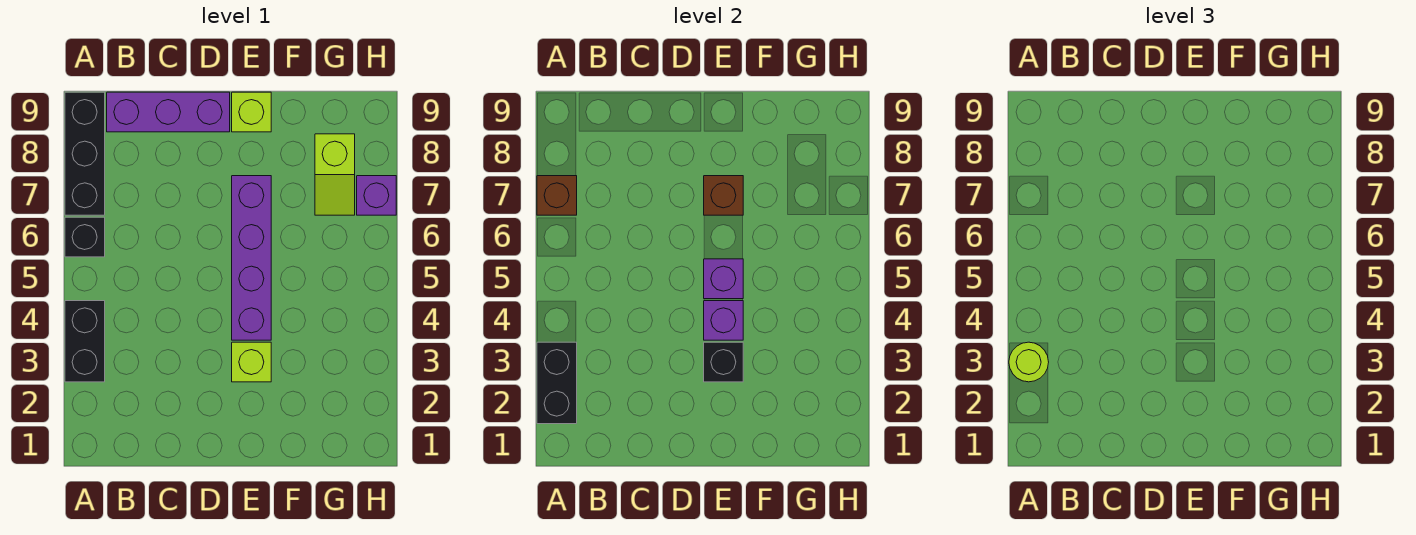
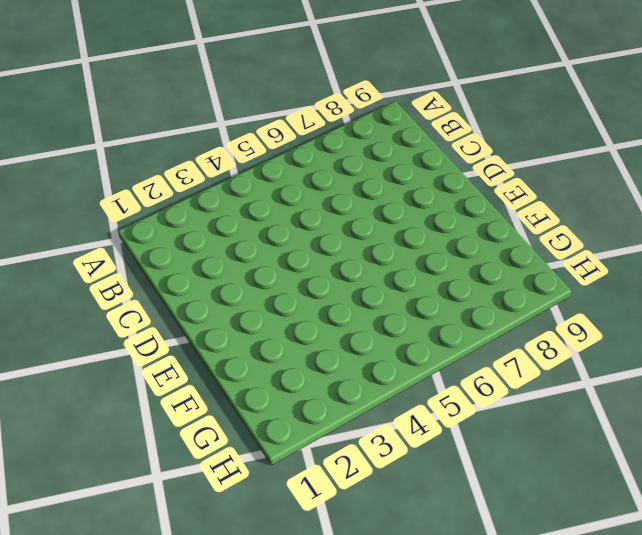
none -> black brick A3:A4 level 1
none -> black brick A6 level 1
none -> black brick A7:A9 level 1

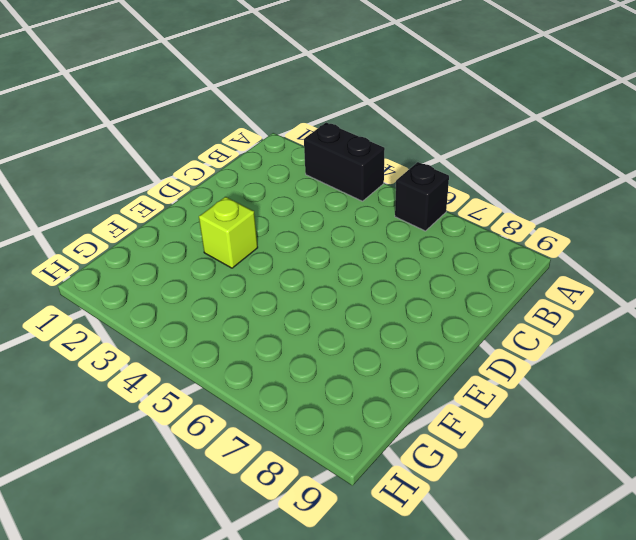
none -> black brick A7:A9 level 1
none -> purple brick B9:D9 level 1
none -> purple brick E4:E7 level 1

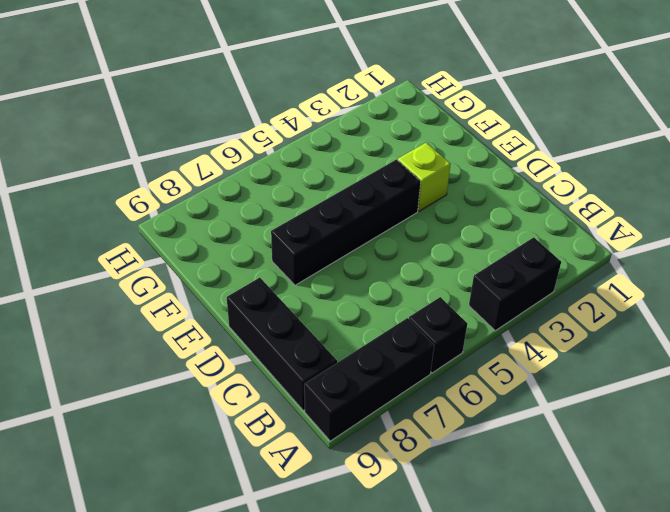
black brick B9:D9 level 1 -> purple brick B9:D9 level 1
black brick E4:E7 level 1 -> purple brick E4:E7 level 1
none -> lime brick E9 level 1
none -> lime slope G7:G8 level 1 top 8
none -> purple brick H7 level 1

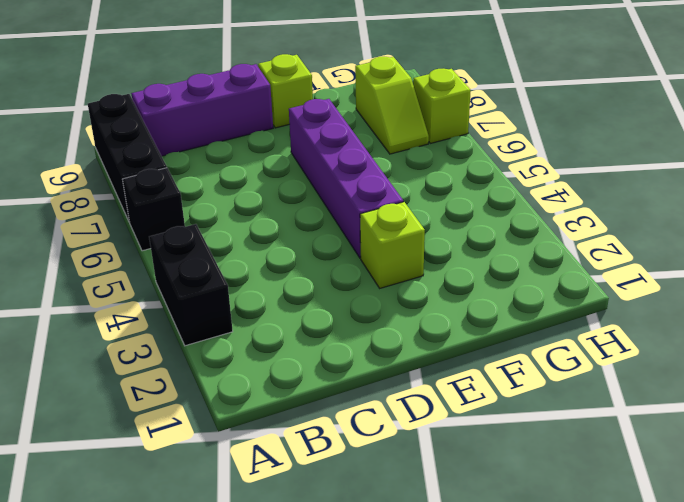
lime brick H7 level 1 -> purple brick H7 level 1
none -> black brick A2:A3 level 2
none -> brown brick A7 level 2
none -> black brick E3 level 2

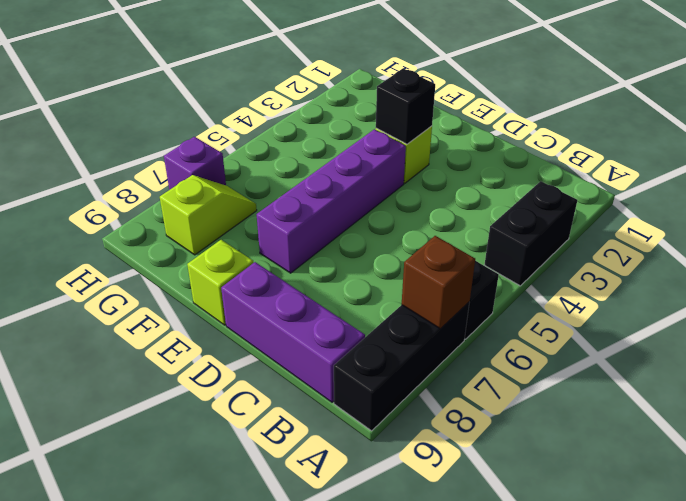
none -> black brick A2:A3 level 2
none -> purple brick E4 level 2
none -> purple brick E5 level 2

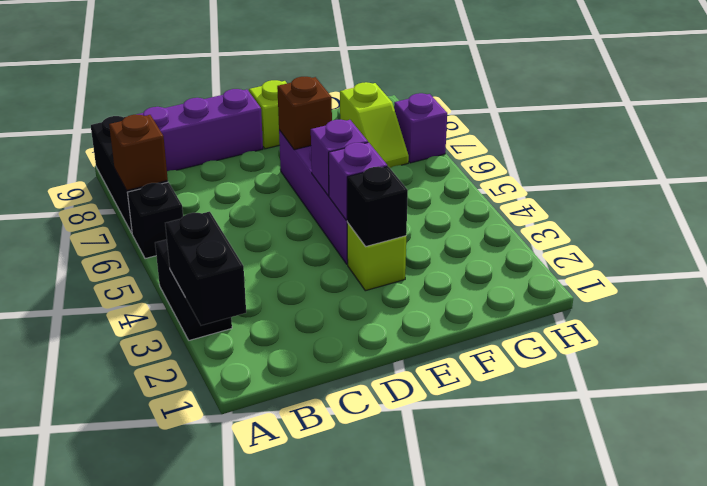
none -> lime round brick A3 level 3

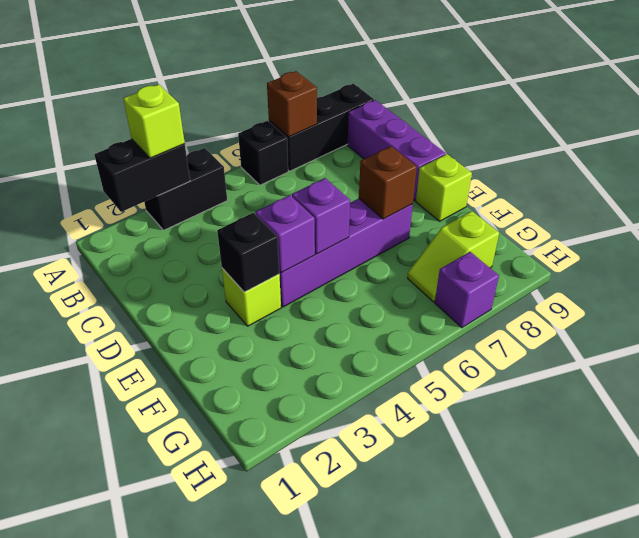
lime brick A3 level 3 -> lime round brick A3 level 3

